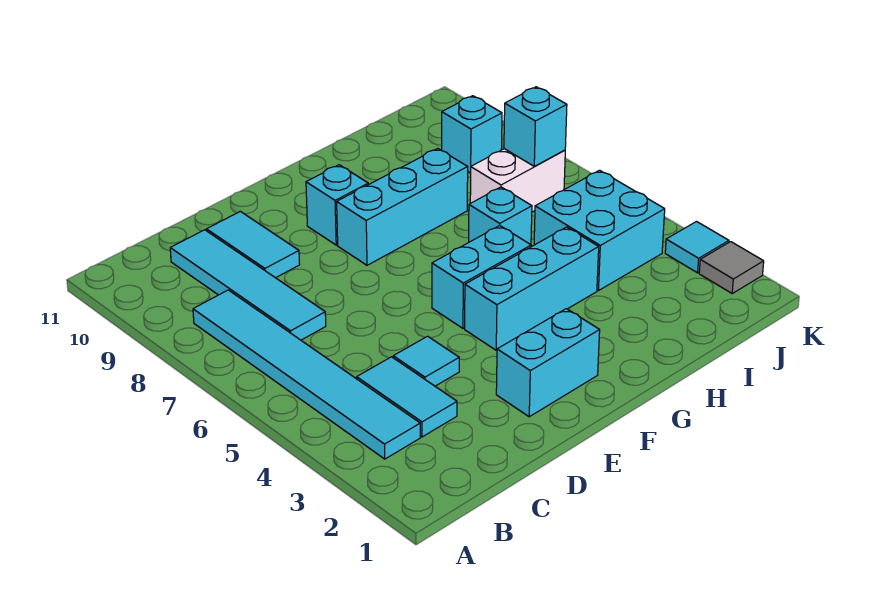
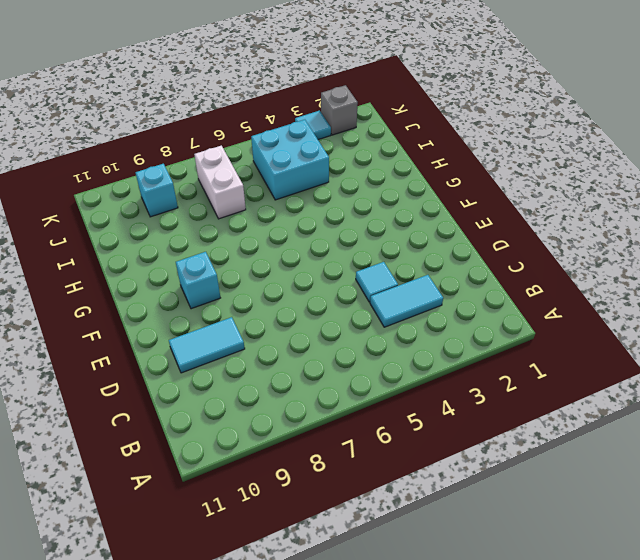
grey brick K2 level 1 -> grey tile K2 level 1
none -> cyan tile B3:B8 level 1
none -> cyan tile C7:C10 level 1
none -> cyan brick E2:F2 level 1

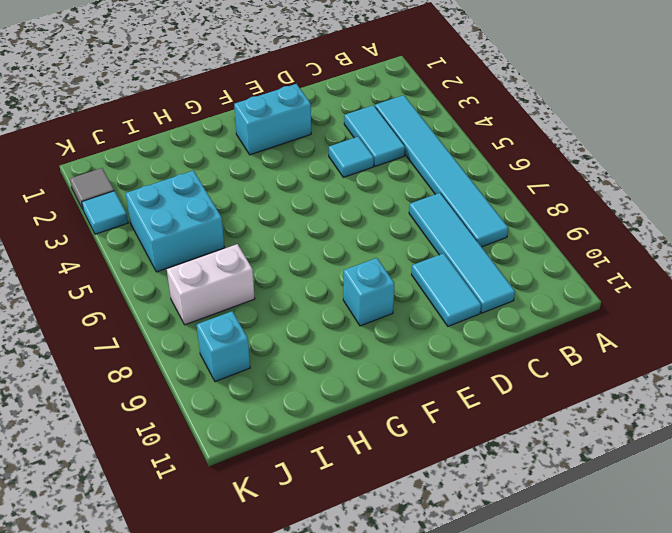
none -> cyan brick F4:H4 level 1
none -> cyan brick F5:G5 level 1
none -> cyan brick F8:H8 level 1

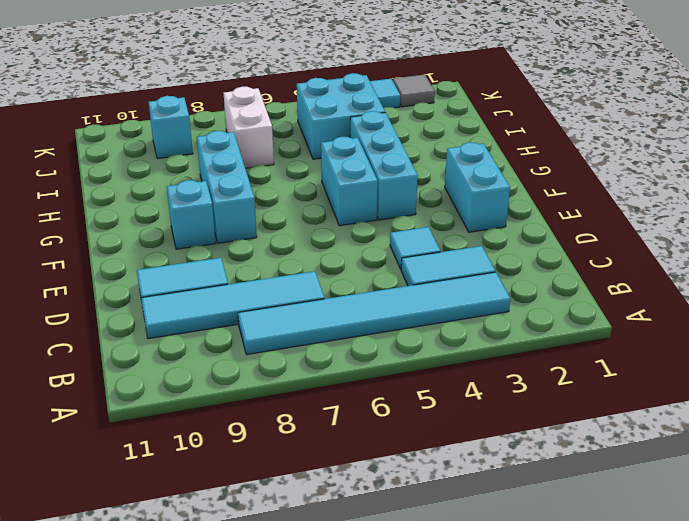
none -> cyan brick H6 level 1
none -> cyan brick J7 level 2

